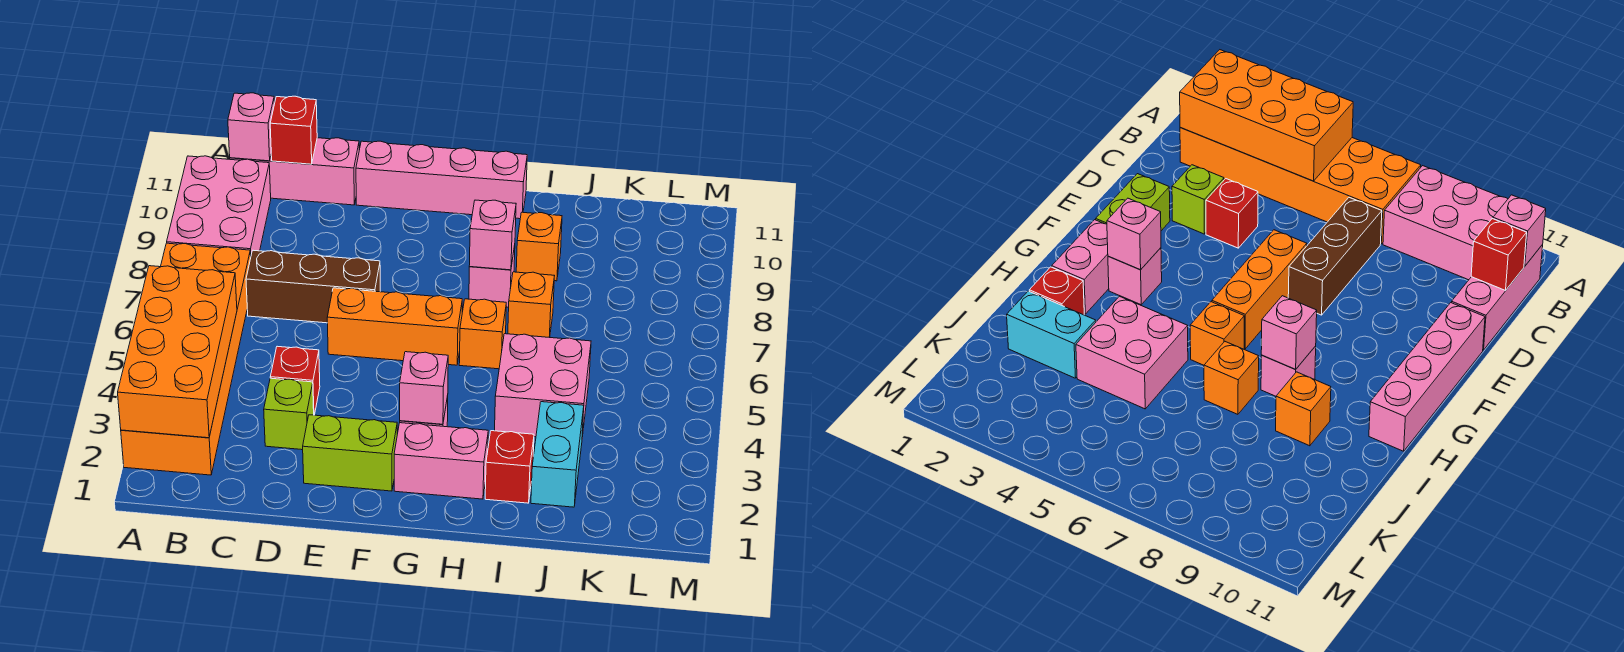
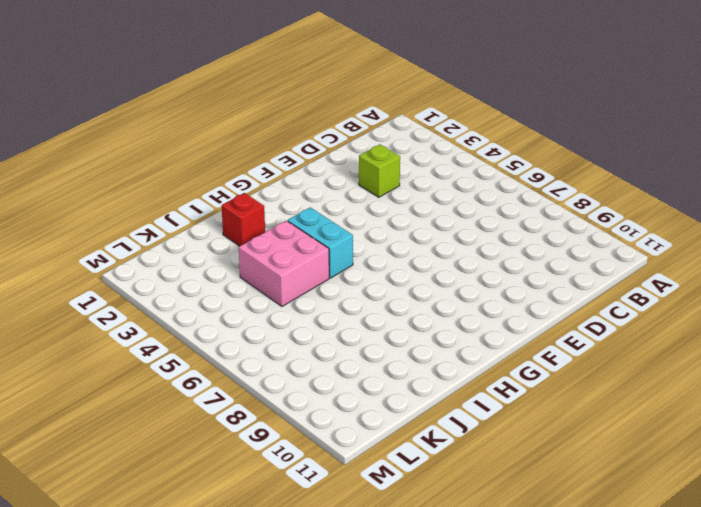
cyan brick H4:H5 level 1 -> cyan brick J2:J3 level 1
none -> orange brick A2:B7 level 1
none -> pink brick A8:B10 level 1
none -> pink brick B11:D11 level 1

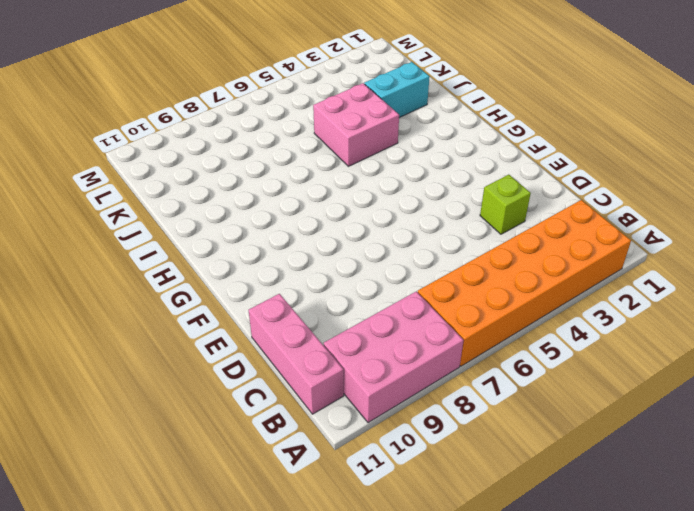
none -> brown brick C7:E7 level 1
none -> red brick D4 level 1
none -> lime brick E2:F2 level 1

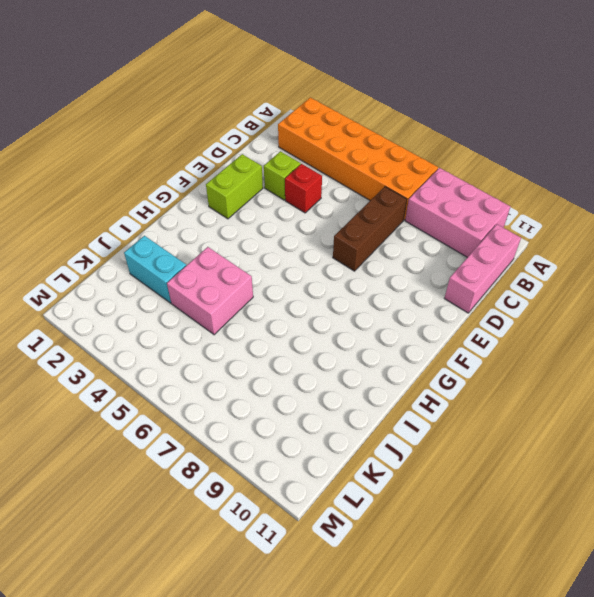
none -> orange brick E6:G6 level 1
none -> pink brick E11:H11 level 1
none -> pink brick G2:H2 level 1

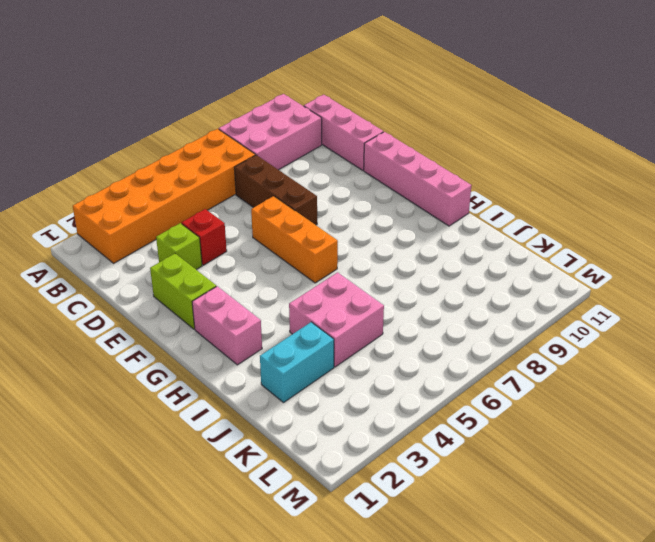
none -> pink brick G3 level 1
none -> orange brick H6 level 1
none -> pink brick H8 level 1

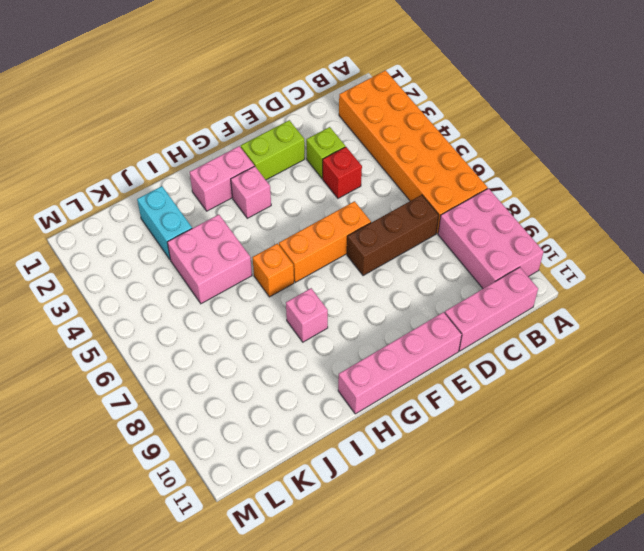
none -> red brick I2 level 1
none -> orange brick I7 level 1
none -> orange brick I9 level 1

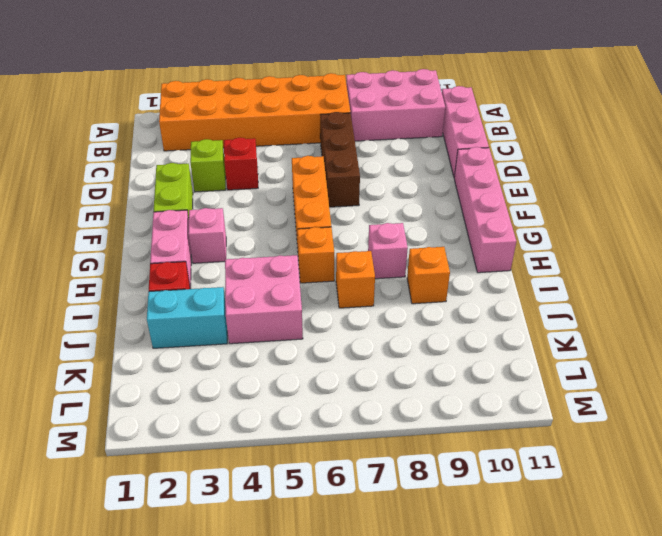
none -> orange brick A2:B5 level 2
none -> pink brick B11 level 2
none -> red brick C11 level 2

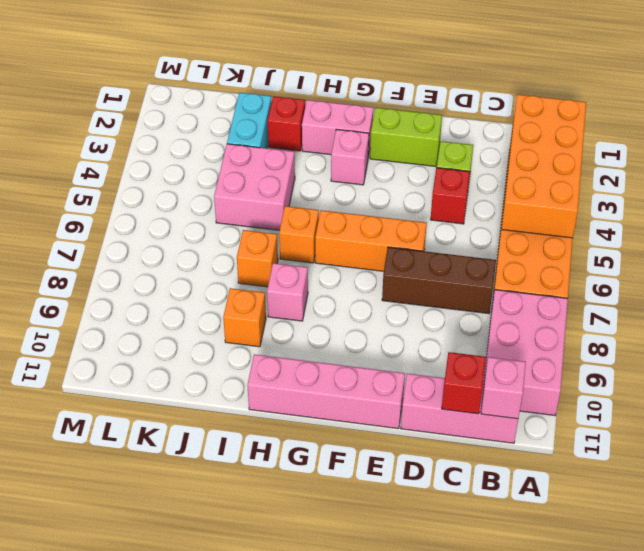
none -> pink brick G3 level 2
none -> pink brick H8 level 2

